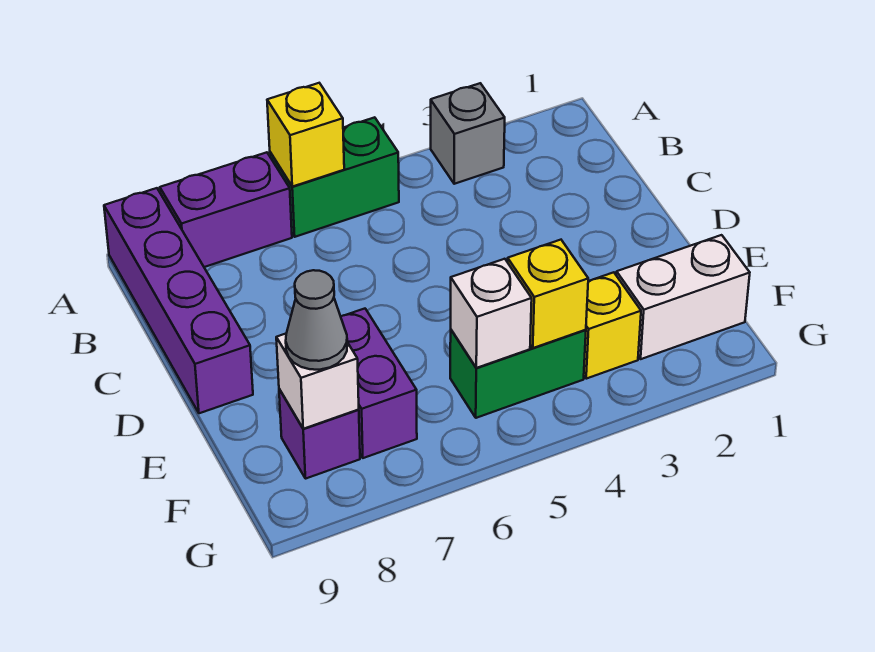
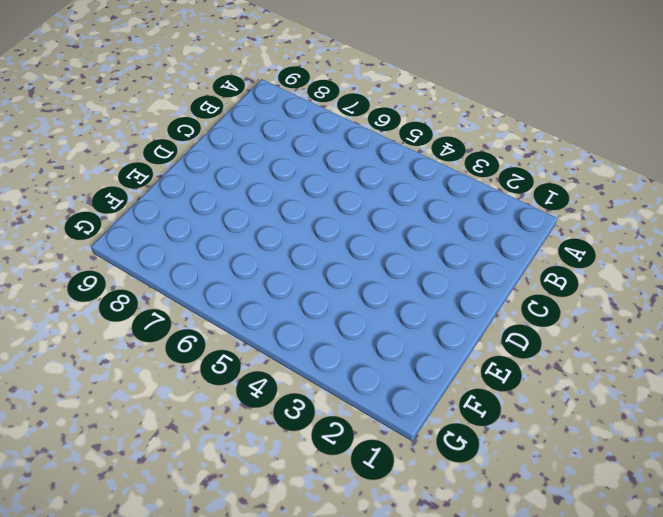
none -> grey brick A3 level 1
none -> green brick A5:A6 level 1
none -> purple brick A7:A8 level 1

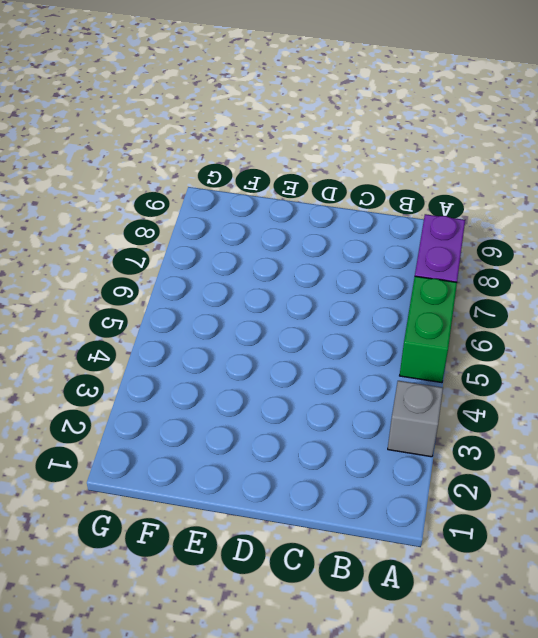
none -> purple brick A9:D9 level 1
none -> purple brick E7:F7 level 1
none -> white brick F1:F2 level 1

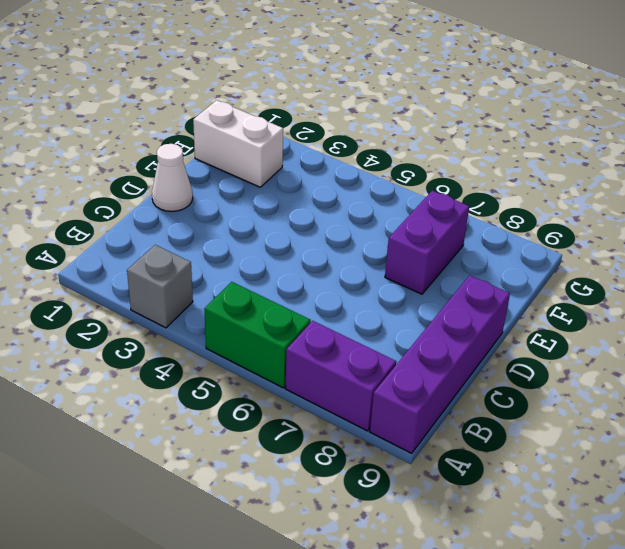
white cone D1 level 1 -> none
none -> yellow brick F3 level 1
none -> green brick F4:F5 level 1
none -> purple brick F8 level 1

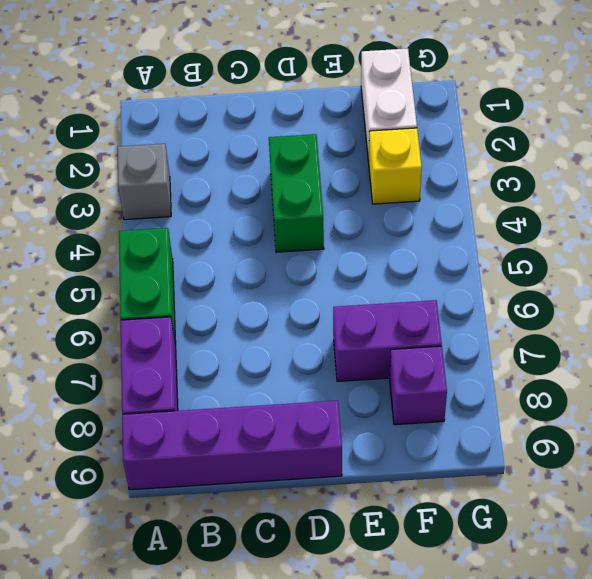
green brick D3:D4 level 1 -> green brick F4:F5 level 1
none -> yellow brick A6 level 2
none -> yellow brick F4 level 2
none -> white brick F5 level 2

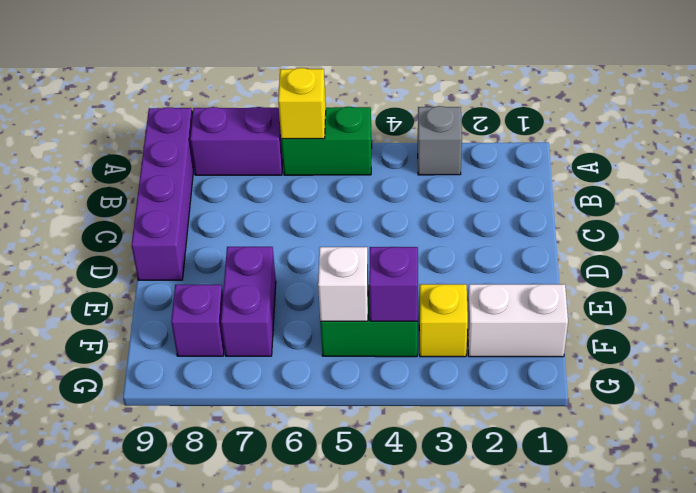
purple brick F4 level 2 -> yellow brick F4 level 2
none -> white brick F8 level 2
none -> grey cone F8 level 3

